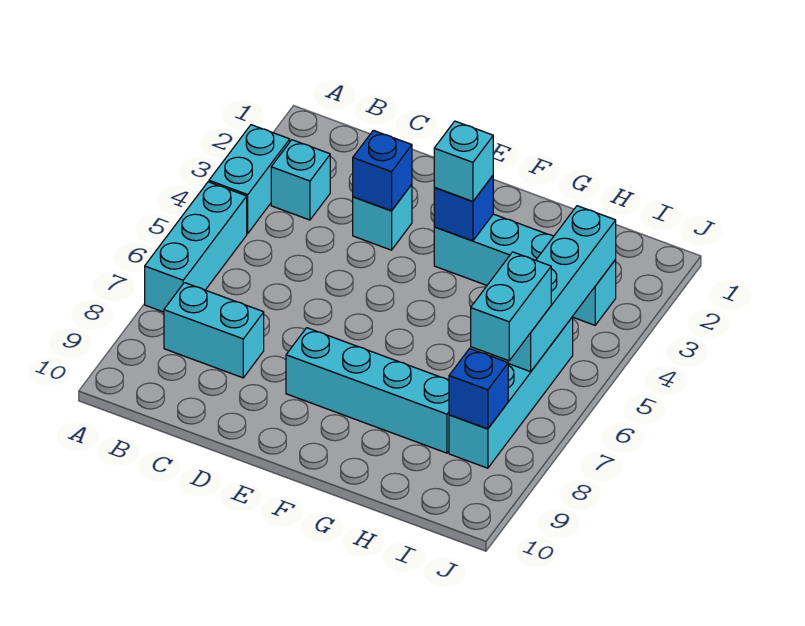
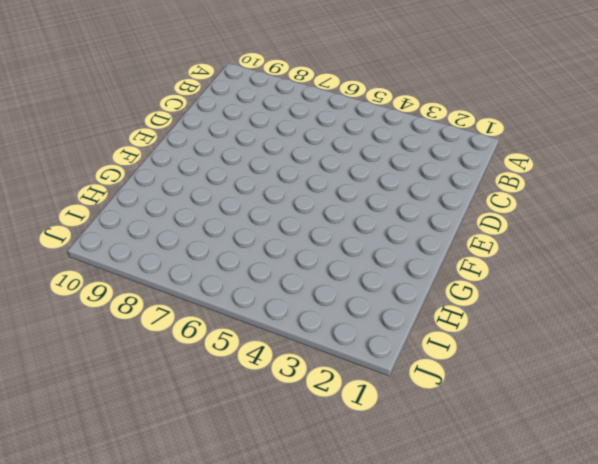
none -> cyan brick A3:A4 level 1
none -> cyan brick A5:A7 level 1
none -> cyan brick B3 level 1

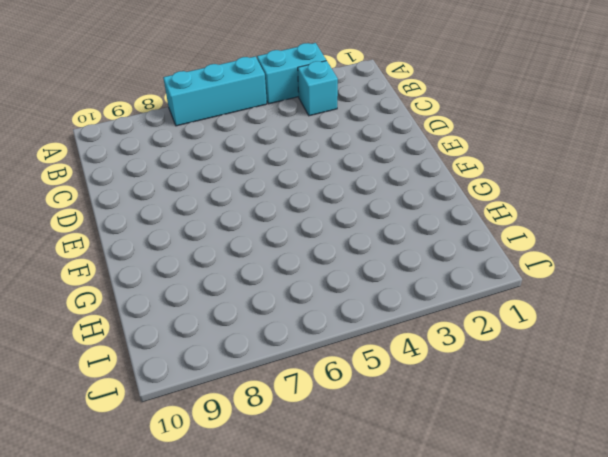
none -> cyan brick B8:C8 level 1
none -> cyan brick D3 level 1
none -> cyan brick E8:H8 level 1

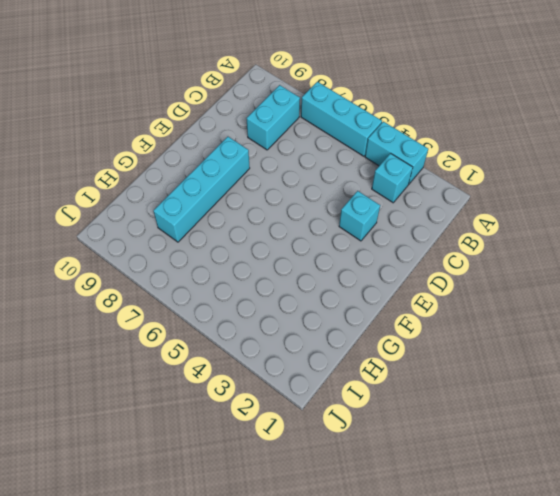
none -> cyan brick F3:I3 level 1
none -> cyan brick I5:I8 level 1
none -> blue brick D3 level 2

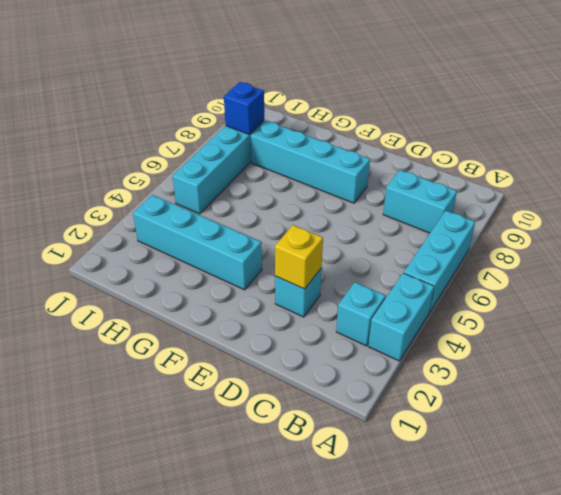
yellow brick D3 level 2 -> blue brick D3 level 2
none -> blue brick F3 level 2
none -> cyan brick I3:I6 level 2
none -> cyan brick F3 level 3

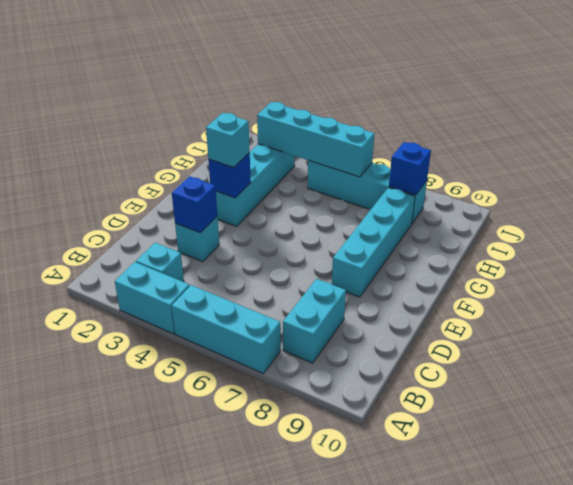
none -> cyan brick I6:I7 level 3

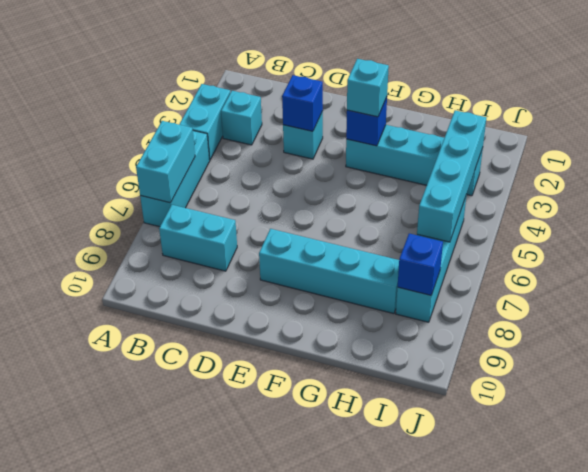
cyan brick A6:A7 level 2 -> cyan brick I6:I7 level 3

